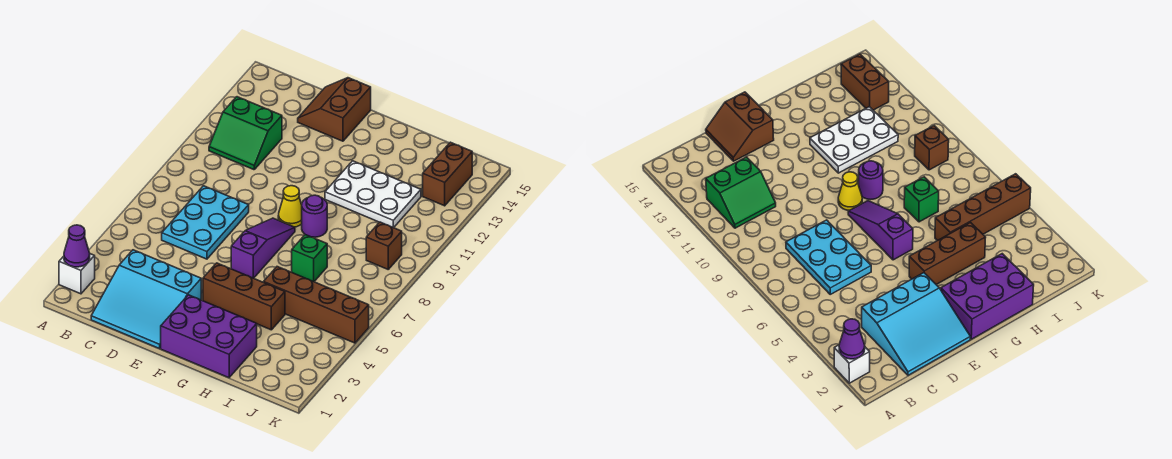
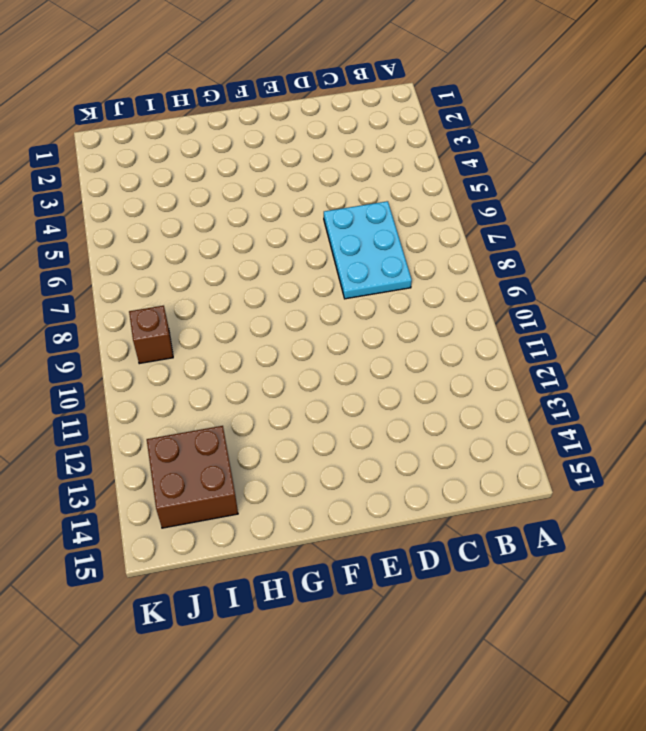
brown brick I13:J14 level 1 -> brown brick J13:J14 level 1
none -> white brick A2 level 1
none -> green slope B11:C12 level 1 top 12
none -> cyan slope C1:E3 level 1 top 3

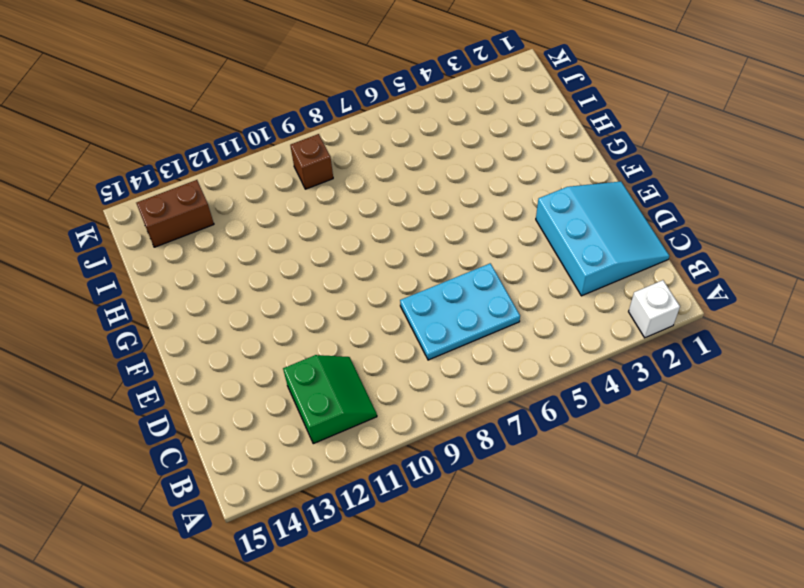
none -> brown slope D14:E15 level 1 top E
none -> purple brick F1:H2 level 1
none -> brown brick F4:H4 level 1

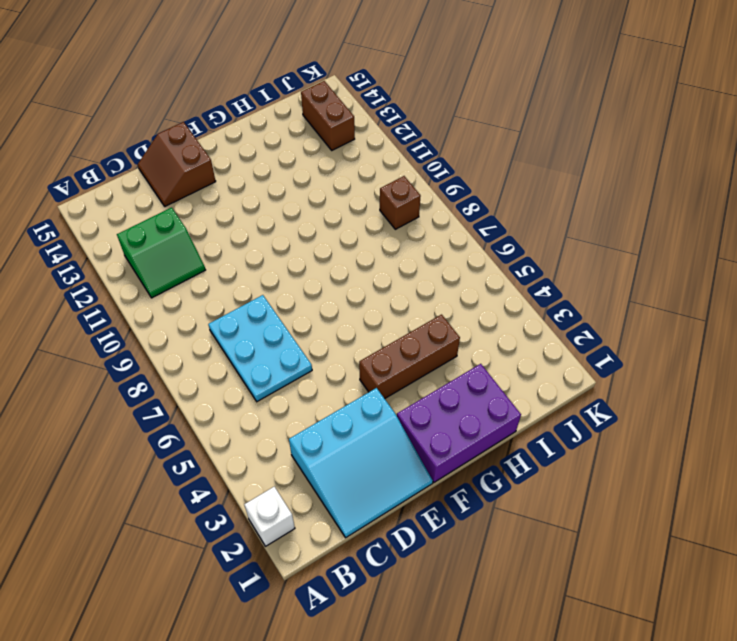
none -> purple slope F6:F8 level 1 top 6
none -> yellow cone F9 level 1
none -> purple round brick G9 level 1

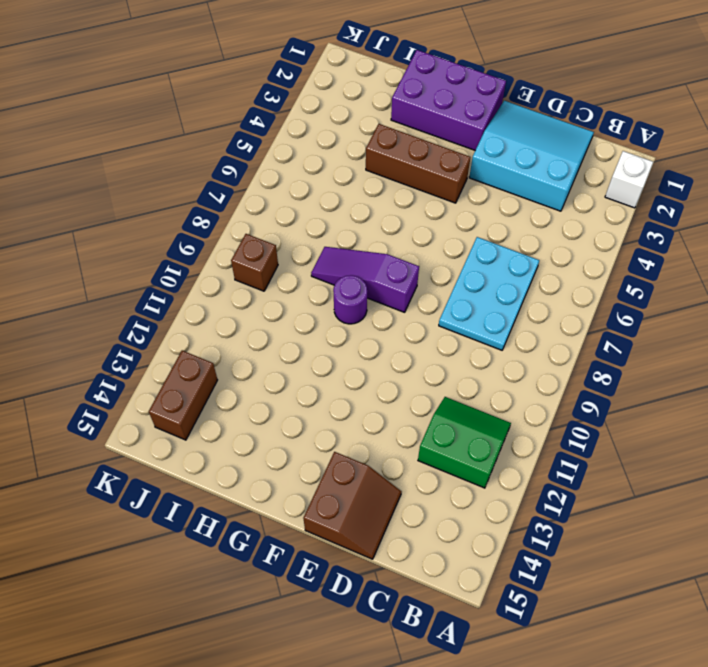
purple slope F8:H8 level 1 top F -> purple slope F6:F8 level 1 top 6
none -> yellow cone F9 level 1
none -> white plate G11:I12 level 1
none -> brown brick H5:K5 level 1

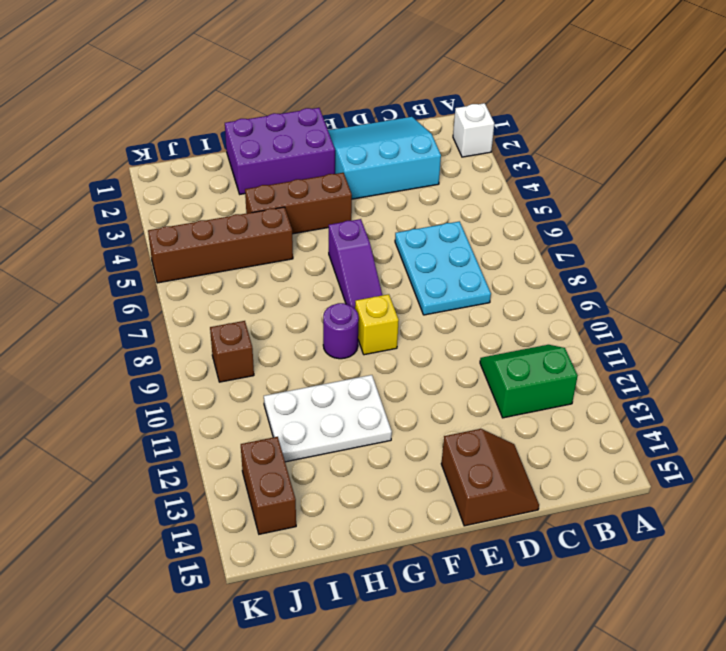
yellow brick F9 level 1 -> yellow cone F9 level 1
none -> green brick H7 level 1
none -> purple cone A2 level 2

